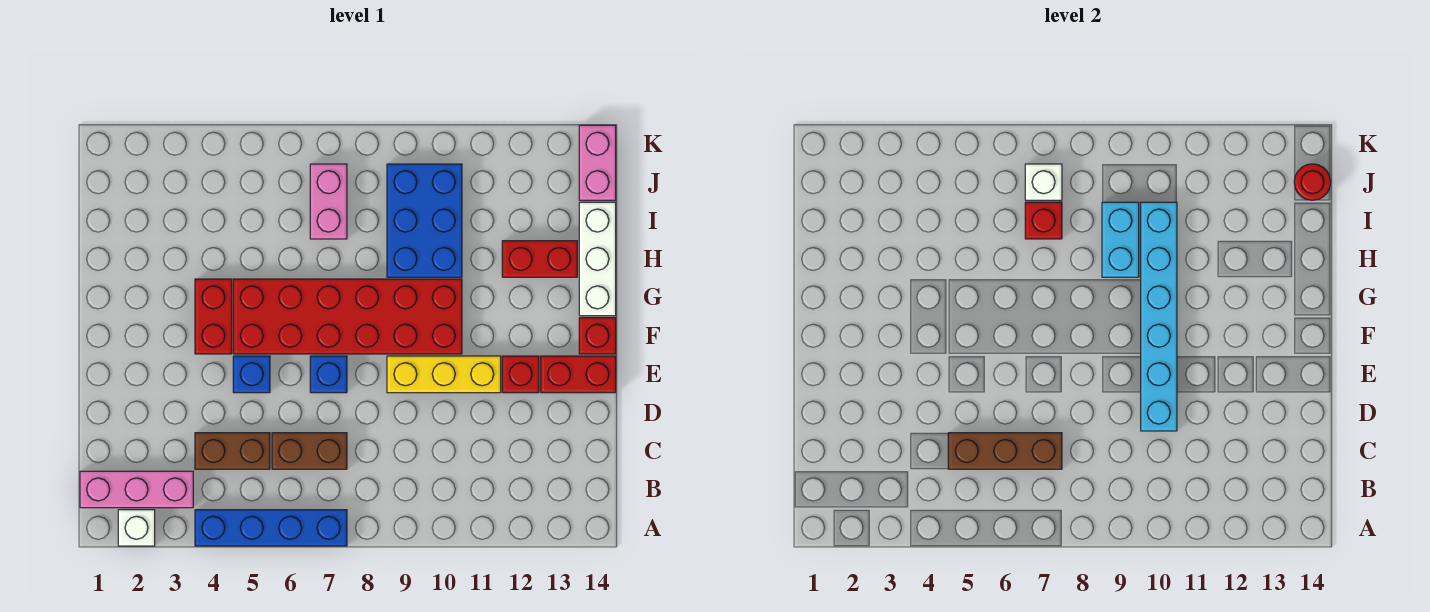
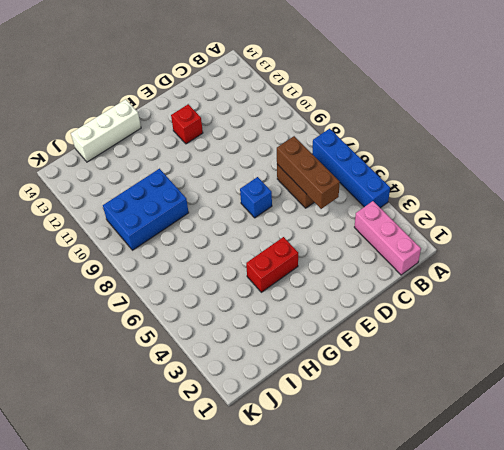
none -> white brick A2 level 1
none -> brown brick C4:C5 level 1
none -> blue brick E5 level 1

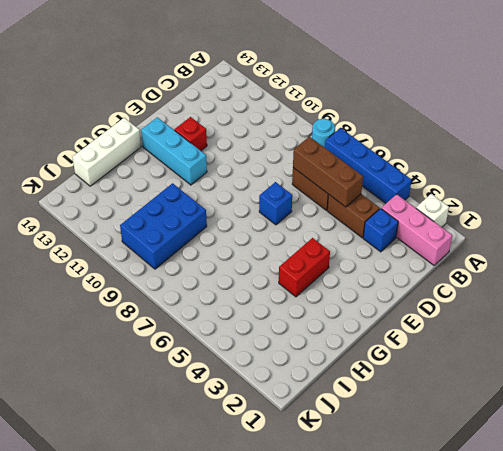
cyan round brick A8 level 1 -> none
blue brick C3 level 1 -> blue brick E5 level 1
cyan brick F11:F13 level 1 -> none
none -> yellow brick E9:E11 level 1
none -> red brick E13:E14 level 1
none -> red brick F5:G10 level 1

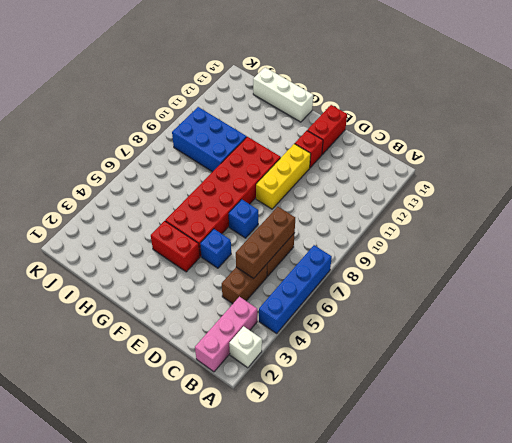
none -> red brick F14 level 1
none -> red brick H12:H13 level 1
none -> pink brick I7:J7 level 1

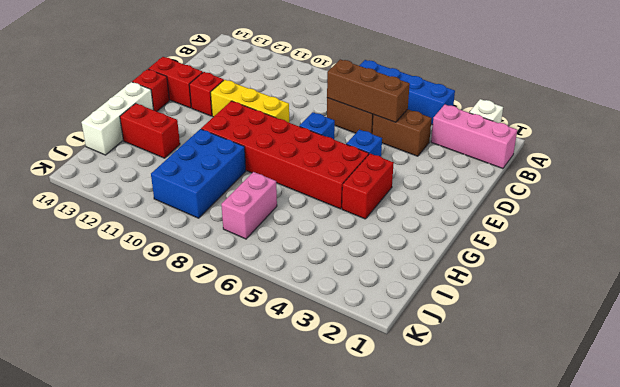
none -> pink brick J14:K14 level 1
none -> cyan brick D10:I10 level 2
none -> cyan brick H9:I9 level 2

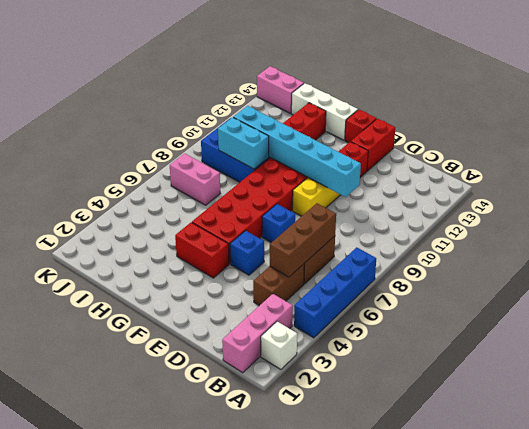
none -> red brick I7 level 2
none -> white brick J7 level 2
none -> red round brick J14 level 2

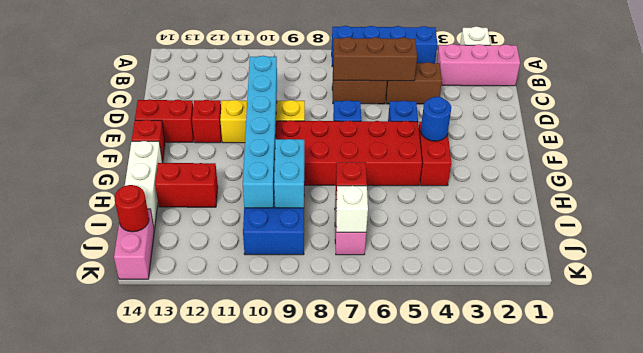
blue round brick F4 level 2 -> none

